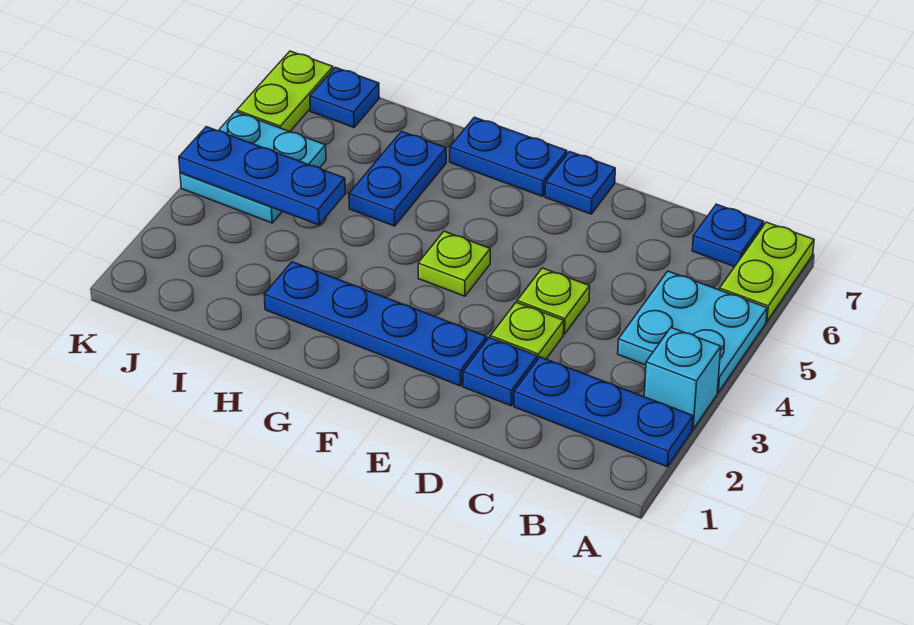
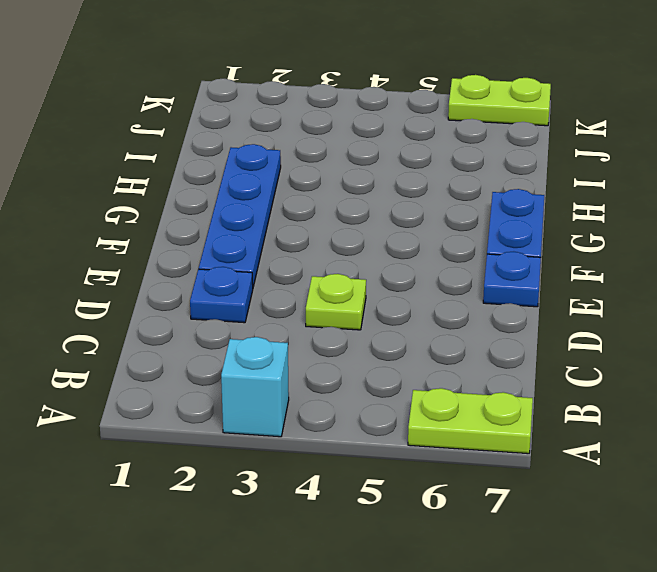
none -> blue plate A2:C2 level 1
none -> cyan plate A4:B5 level 1
none -> blue plate B7 level 1

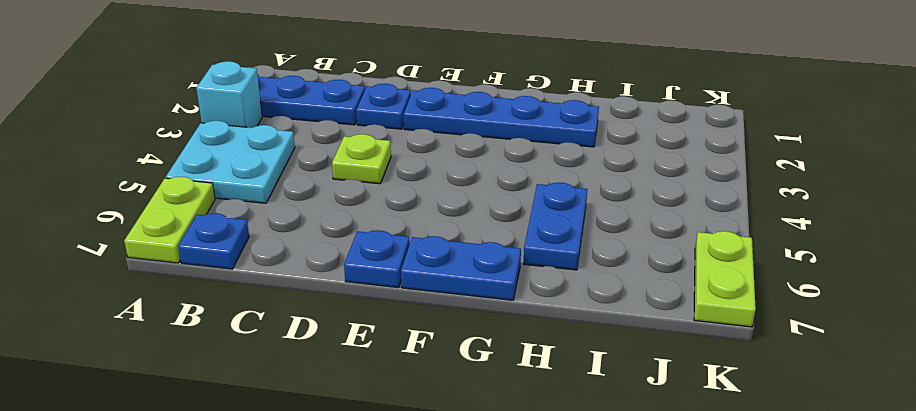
none -> lime plate D3 level 1
none -> lime plate F4 level 1
none -> cyan plate J4:K5 level 1

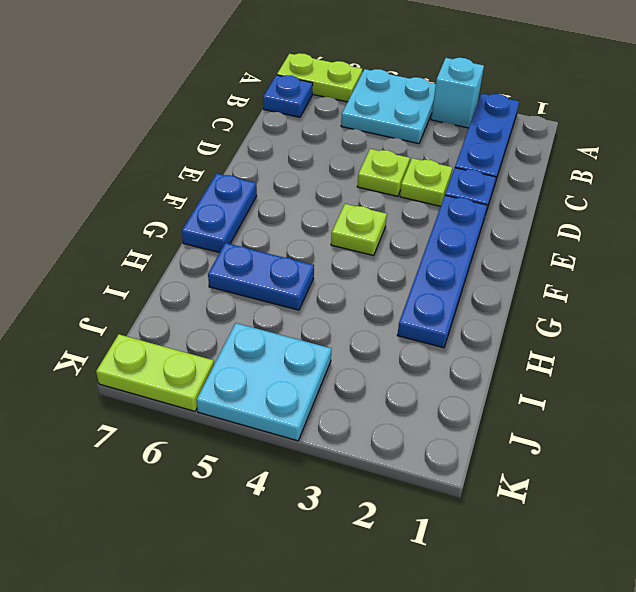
none -> blue plate E7 level 1
none -> blue plate J7 level 1
none -> blue plate I4:K4 level 2

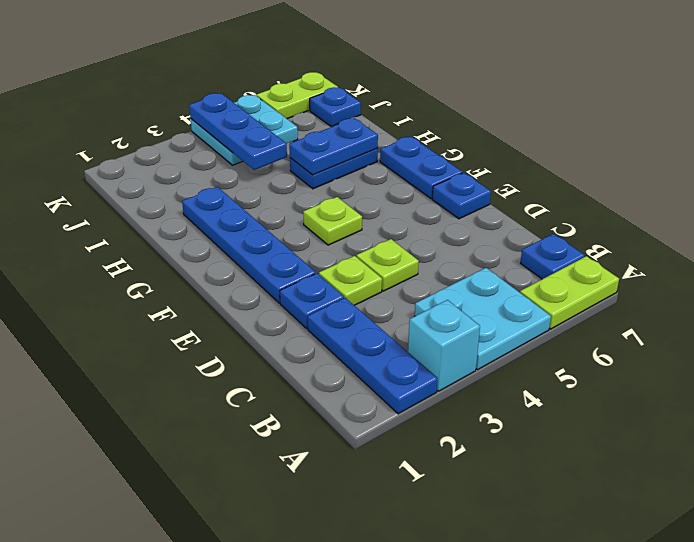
blue plate H5:H6 level 2 -> none

